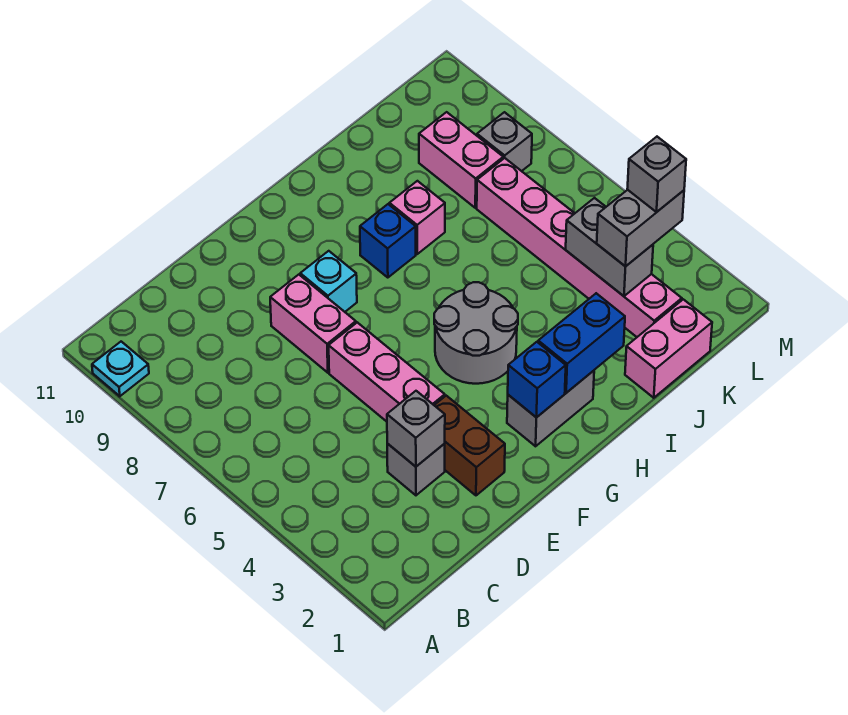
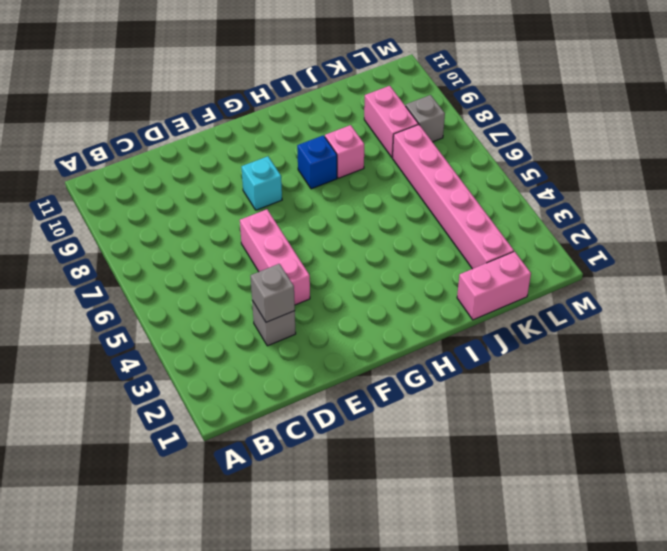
none -> cyan plate A10 level 1
none -> brown brick E2:E3 level 1
none -> pink brick E7:E8 level 1

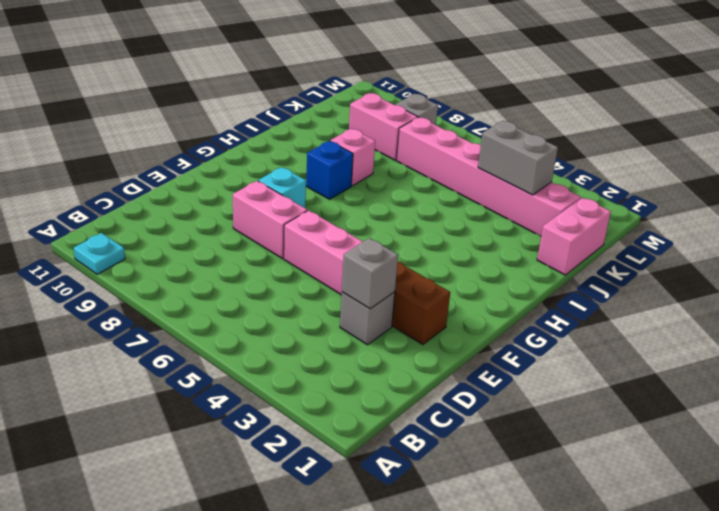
none -> grey brick G2:H2 level 1
none -> grey round brick G4:H5 level 1
none -> blue brick G2 level 2

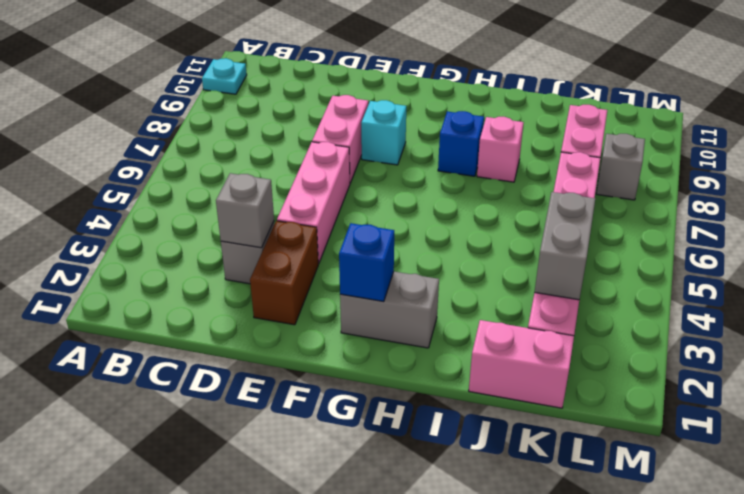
none -> grey round brick G4:H5 level 1
none -> blue brick H2:I2 level 2
none -> grey brick K3:L3 level 3

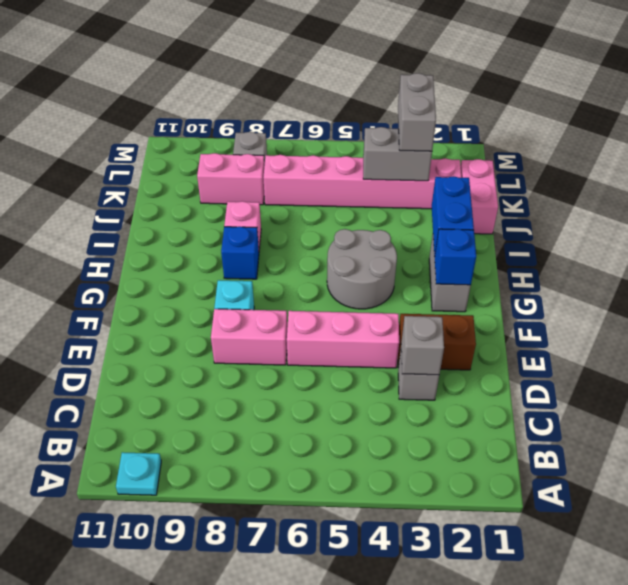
none -> grey brick L3 level 4

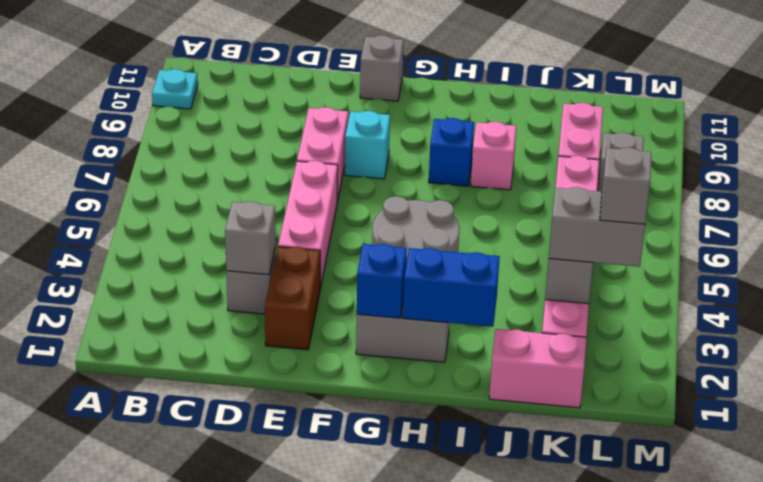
grey brick F11 level 1 -> none

